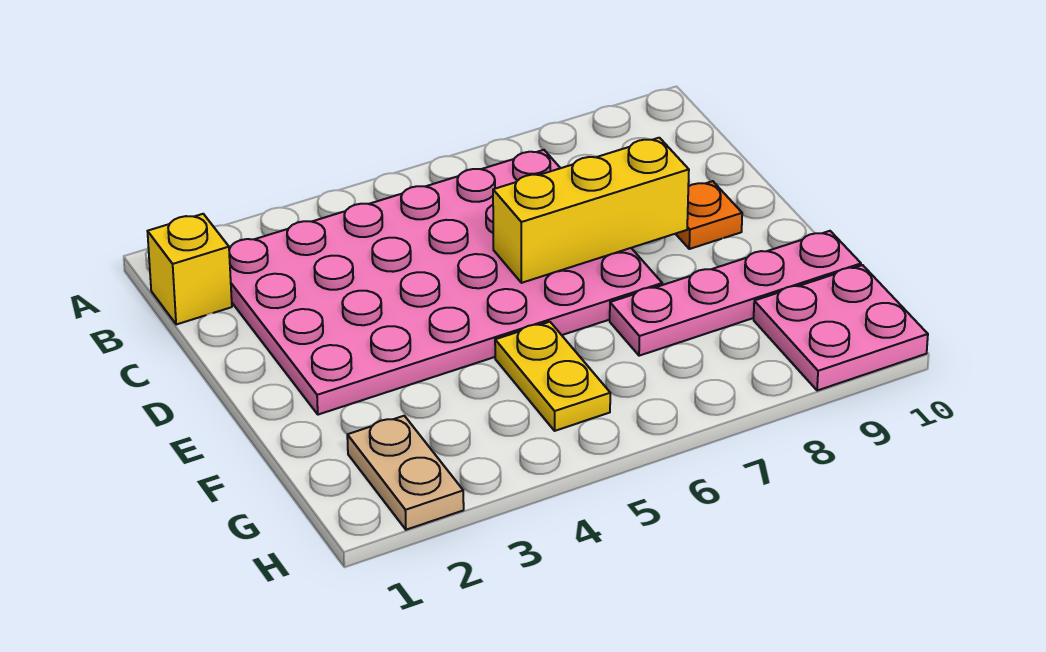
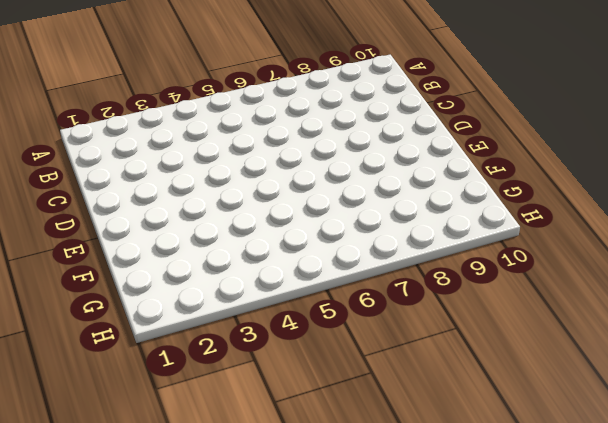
none -> yellow brick B1 level 1
none -> pink plate B2:E7 level 1

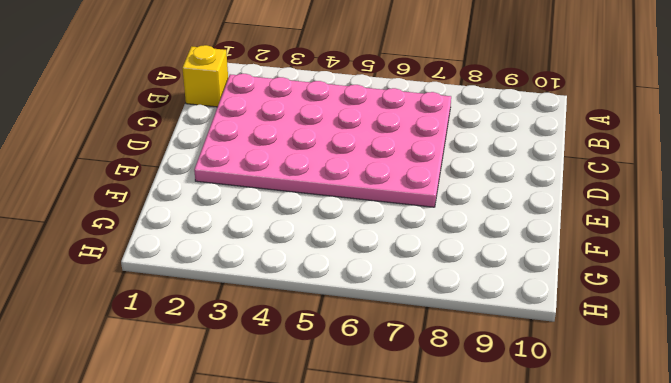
none -> orange plate D9 level 1
none -> yellow plate F5:G5 level 1

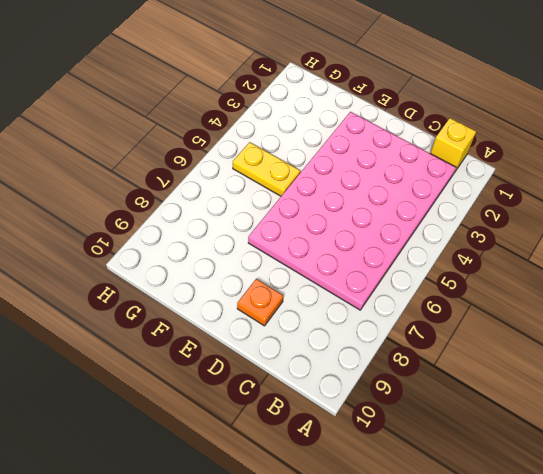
none -> pink plate F7:F10 level 1
none -> tan plate G2:H2 level 1

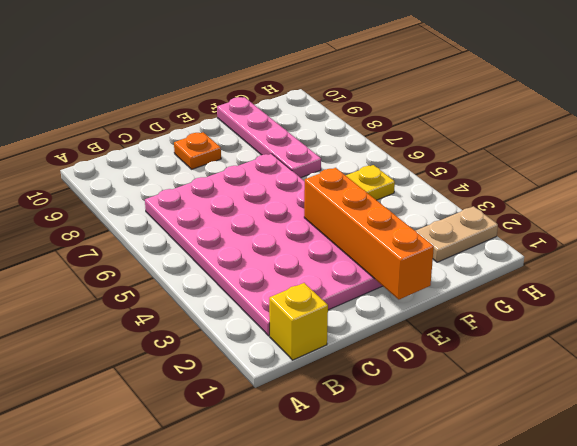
orange brick E1:E4 level 2 -> none
none -> pink plate G9:H10 level 1
none -> yellow brick D6:D8 level 2

